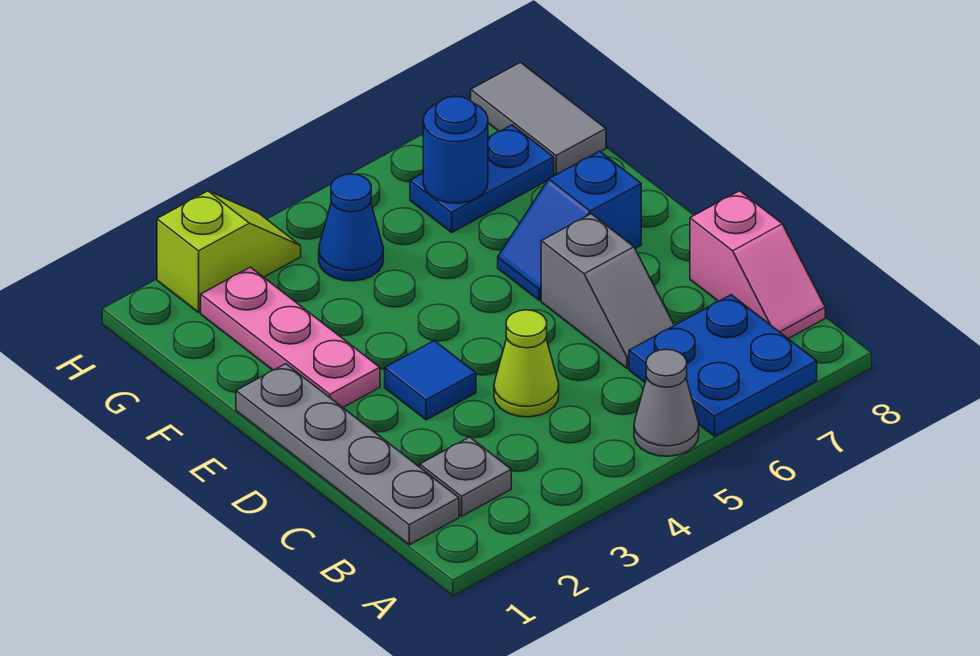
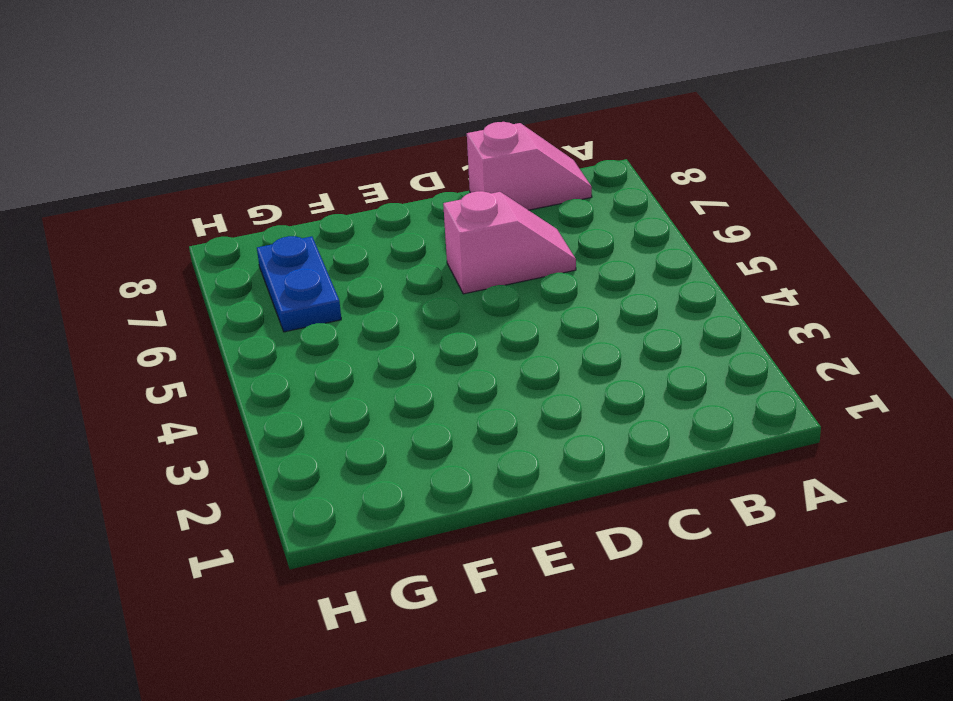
pink slope C6:D6 level 1 top D -> grey slope C6:D6 level 1 top D
none -> grey cone A5 level 1
none -> blue plate A6:B7 level 1
none -> grey plate B1:E1 level 1

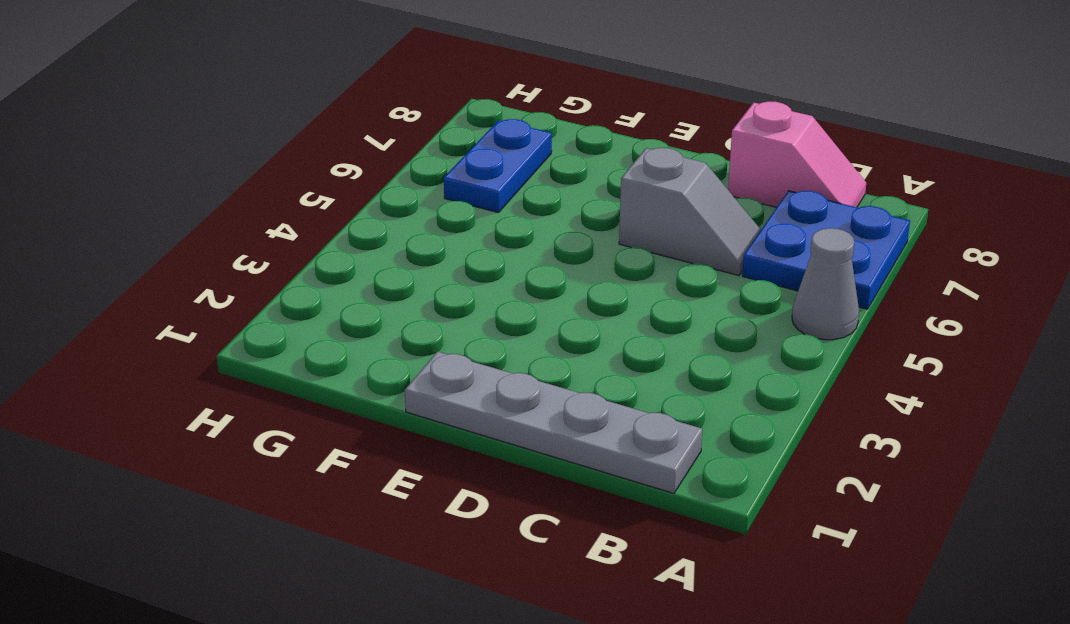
none -> grey plate B2 level 1
none -> lime cone C4 level 1
none -> blue tile D3 level 1

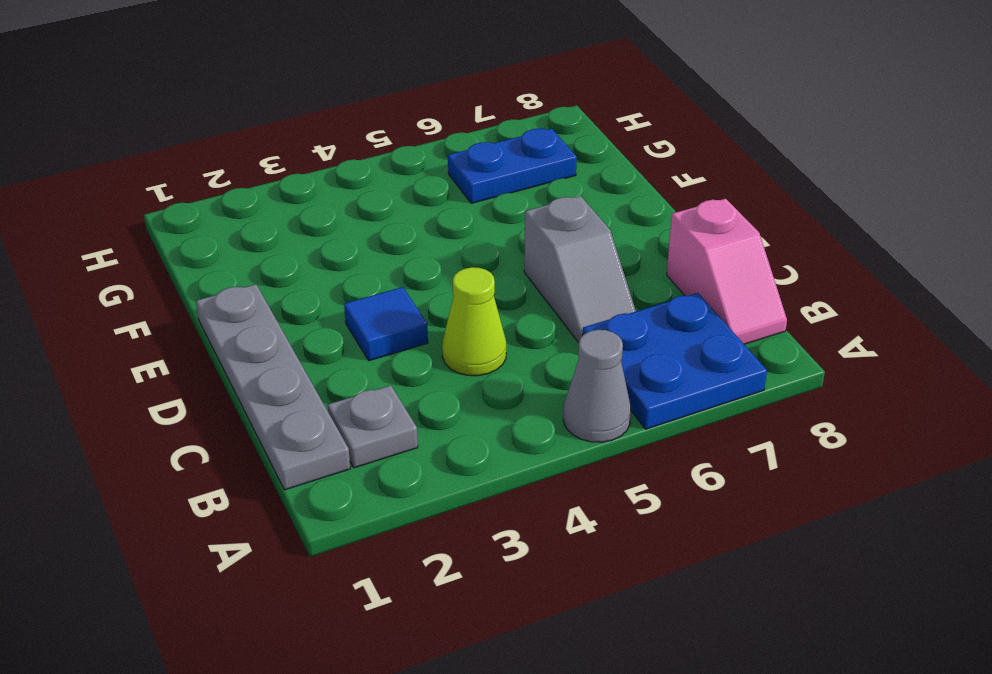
none -> pink plate E2:G2 level 1
none -> blue slope E6:E7 level 1 top 7
none -> blue cone G4 level 1

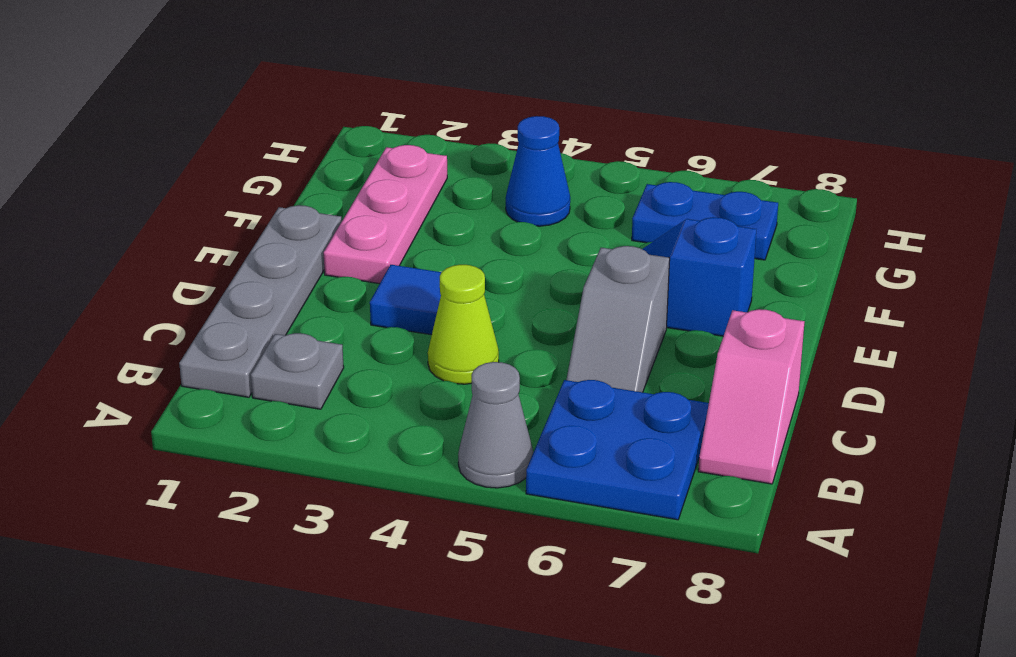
none -> grey tile G8:H8 level 1
none -> lime slope H2:H3 level 1 top 2
none -> blue round brick G6 level 2

